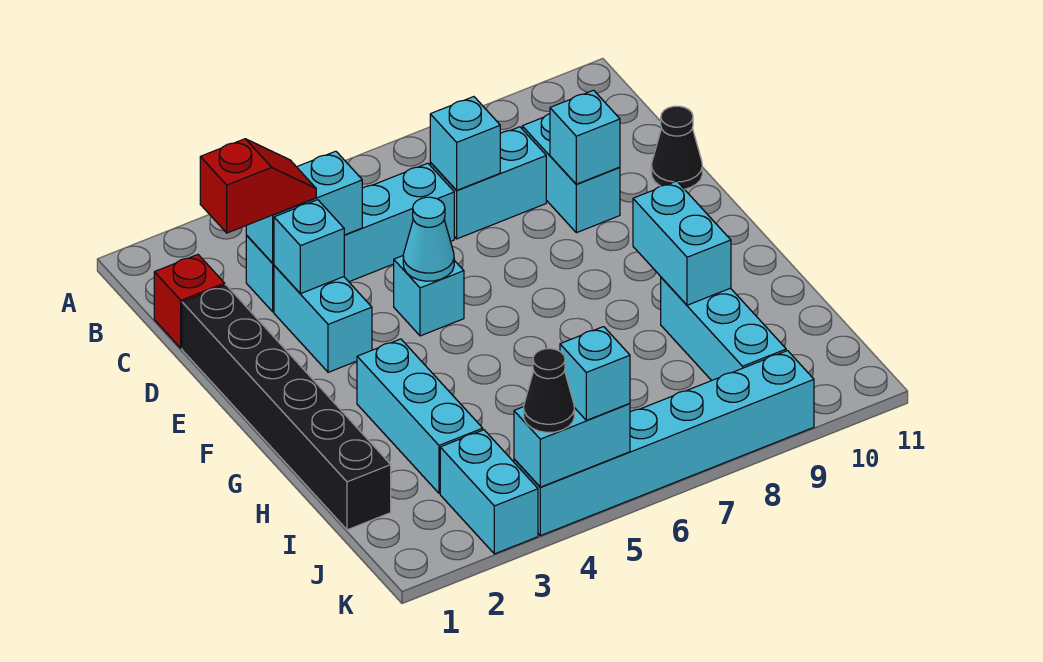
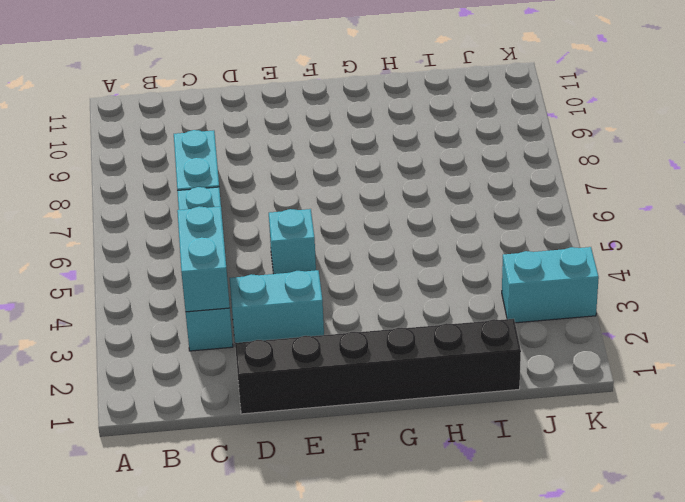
none -> red brick C1 level 1
none -> cyan brick C9:D9 level 1
none -> black cone D11 level 1

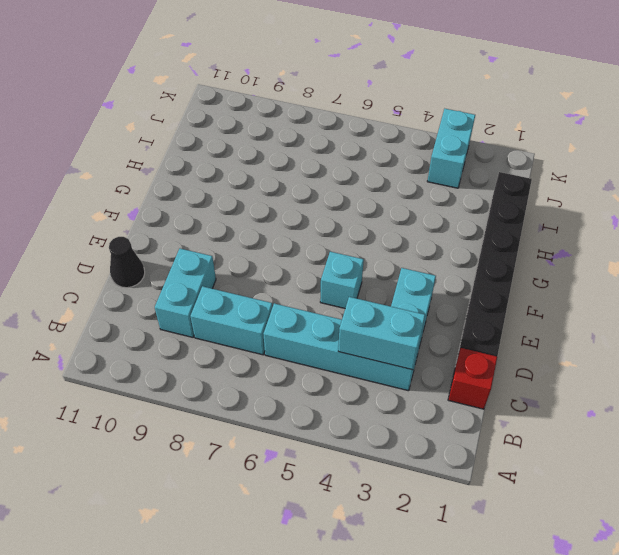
none -> cyan brick G3:I3 level 1
none -> cyan brick H9:J9 level 1
none -> cyan brick K4:K9 level 1

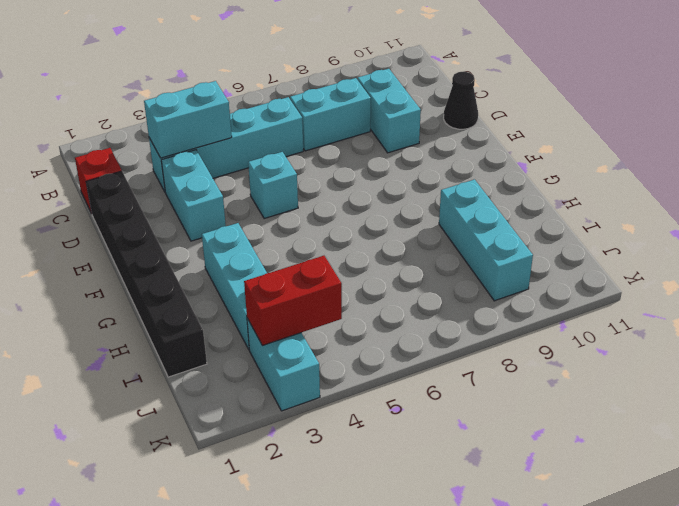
red brick J3:J4 level 2 -> none
none -> cyan brick K4:K9 level 1
none -> cyan brick C7 level 2
none -> cyan brick D3 level 2

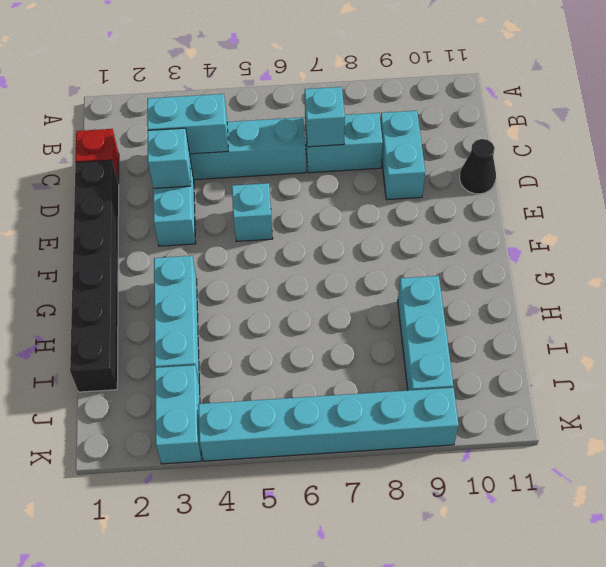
none -> cyan brick D9 level 2
none -> cyan cone E5 level 2
none -> cyan brick G9:H9 level 2

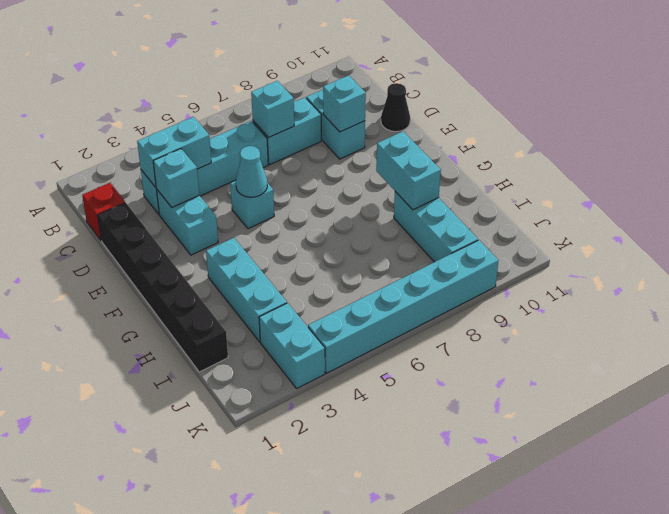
none -> cyan brick K4:K5 level 2
none -> red slope C2:C3 level 3 top 2
none -> black cone K4 level 3

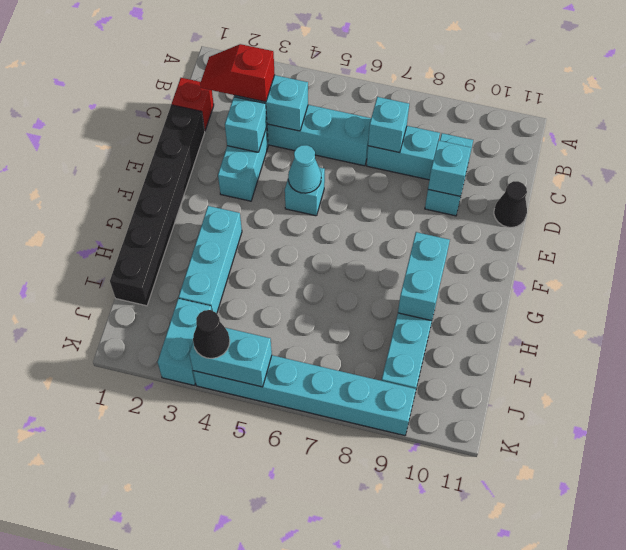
red slope C2:C3 level 3 top 3 -> red slope C2:C3 level 3 top 2
none -> cyan brick K5 level 3

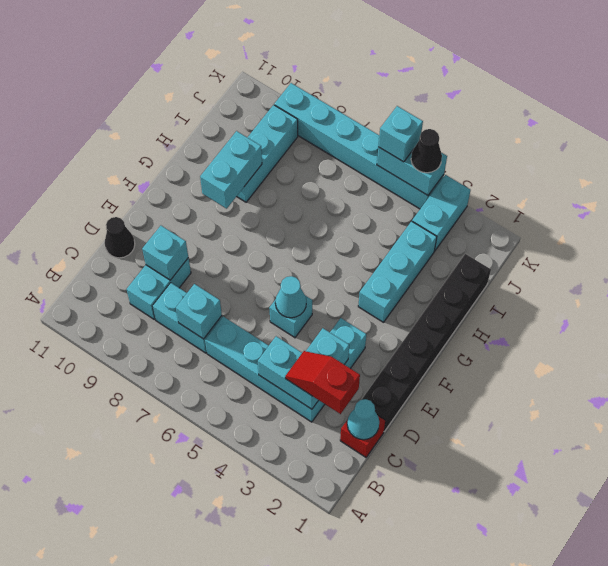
cyan cone C1 level 2 -> none

